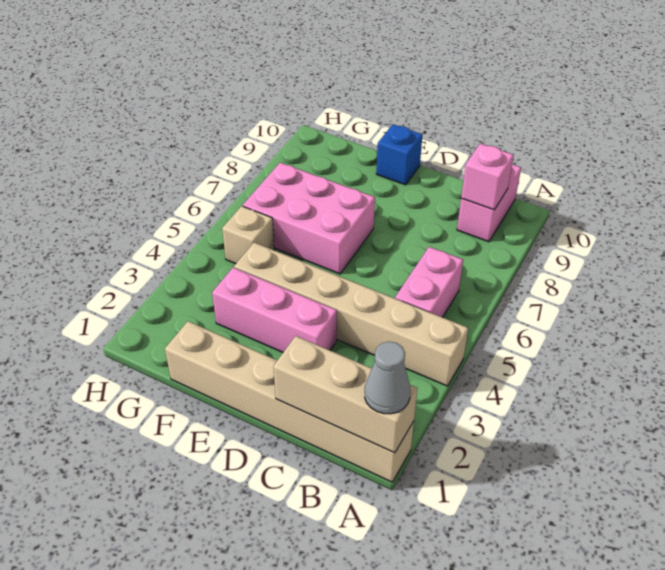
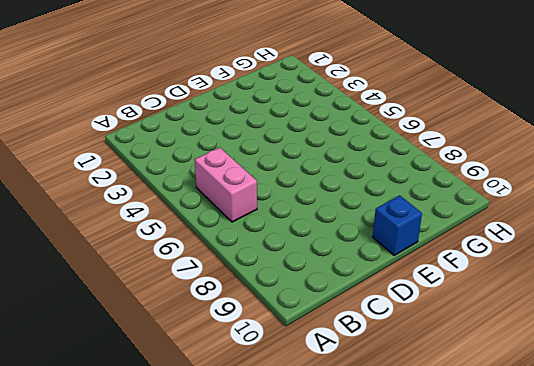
none -> tan brick A1:F1 level 1
none -> tan brick A4:F4 level 1

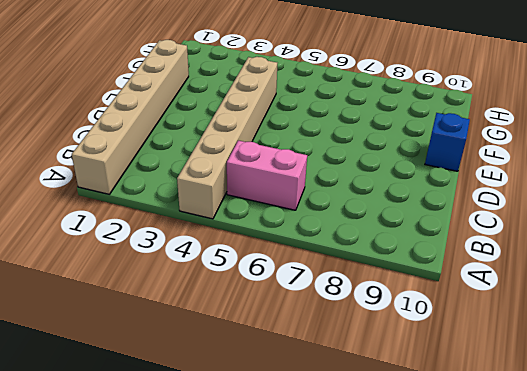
none -> pink brick B9:B10 level 1
none -> pink brick D3:F3 level 1

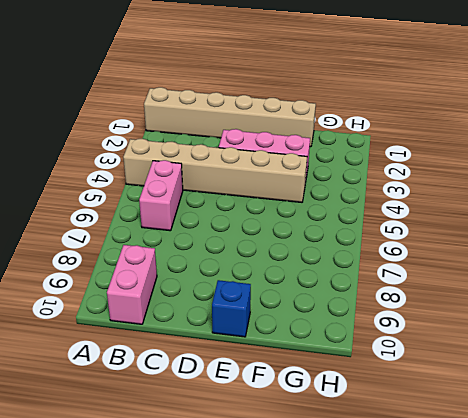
none -> pink brick E6:G7 level 1
none -> tan brick G5 level 1

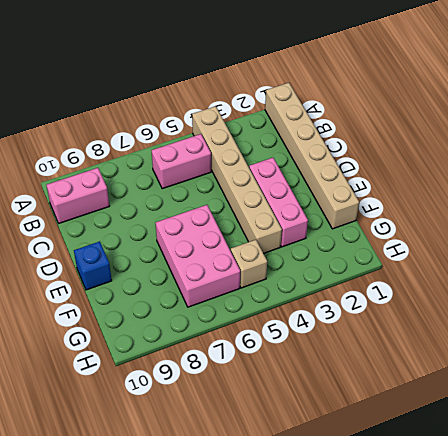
none -> tan brick A1:C1 level 2
none -> pink brick B9 level 2

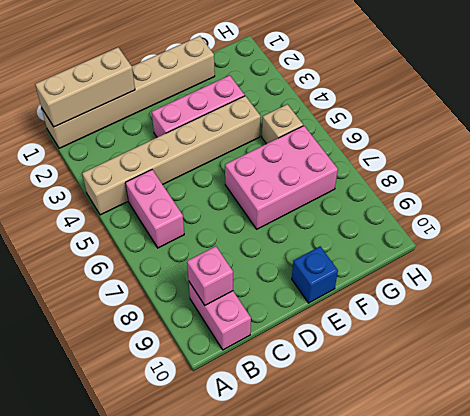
none -> grey cone A1 level 3

